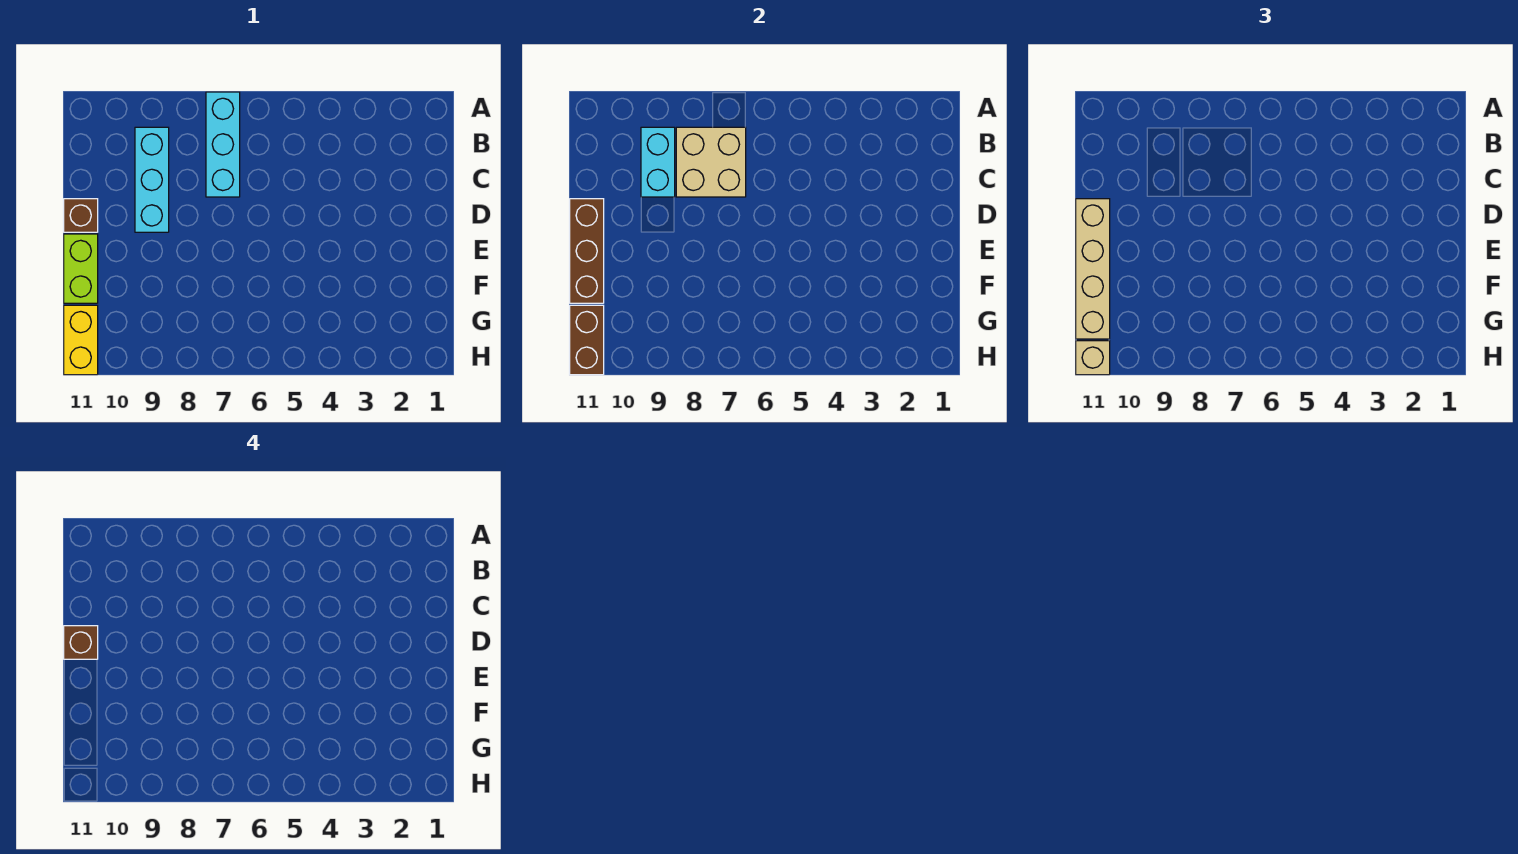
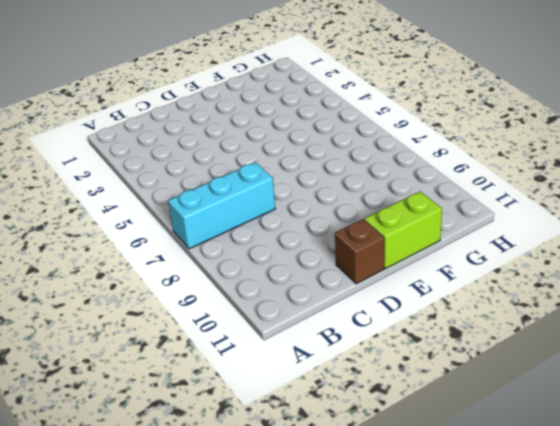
none -> cyan brick B9:D9 level 1
none -> yellow brick G11:H11 level 1
none -> tan brick B7:C8 level 2

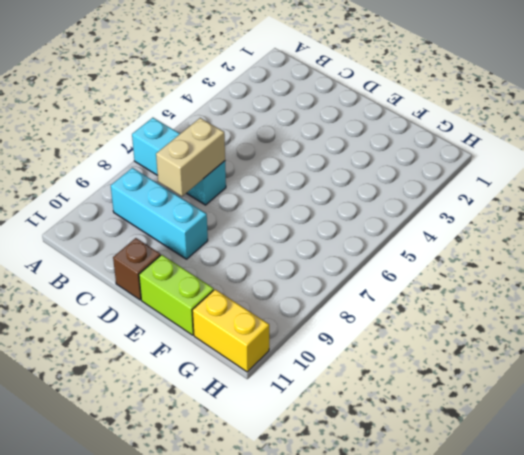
tan brick C7:C8 level 2 -> tan brick B7:C8 level 2
none -> cyan brick B9:C9 level 2
none -> brown brick D11:F11 level 2
none -> brown brick G11:H11 level 2

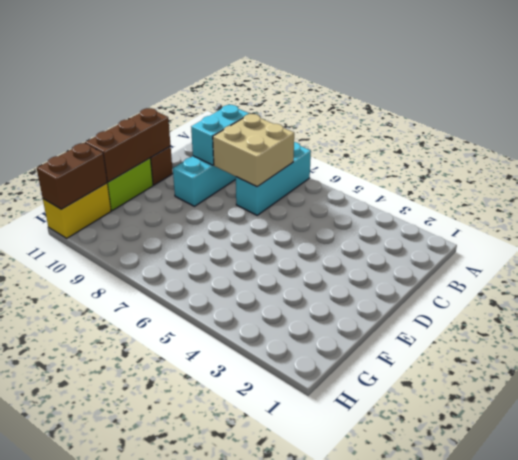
none -> tan brick D11:G11 level 3
none -> tan brick H11 level 3
none -> brown brick D11 level 4

